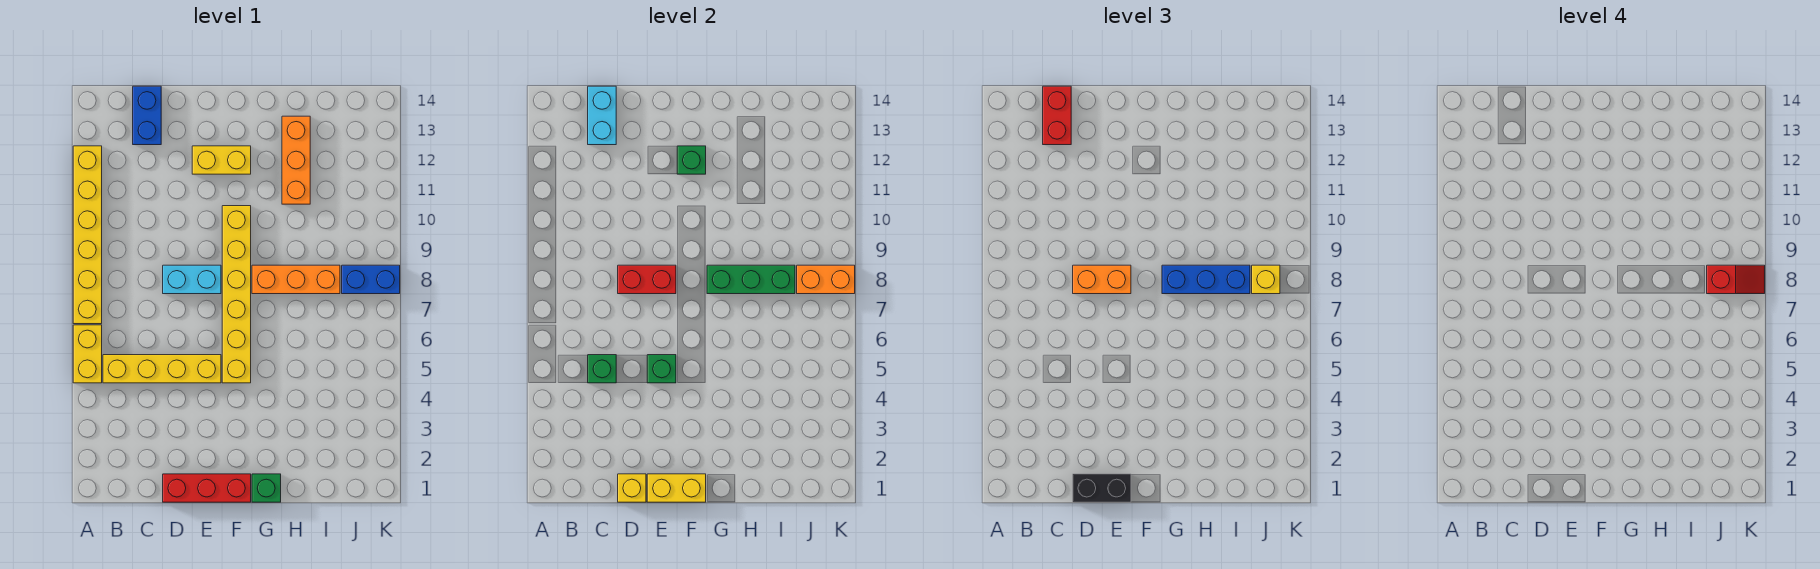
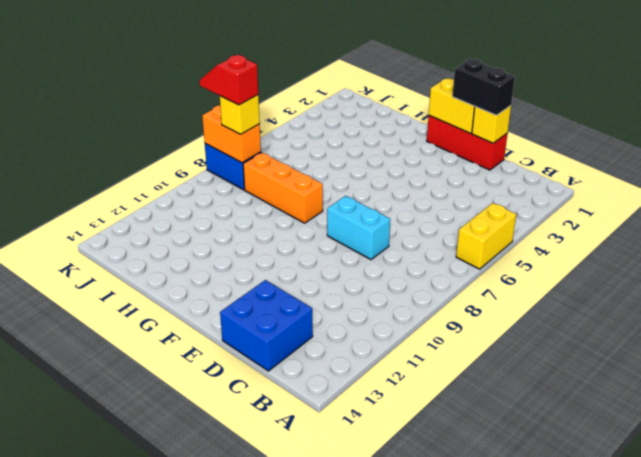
blue brick C13:D14 level 1 -> blue brick C13:C14 level 1
none -> yellow brick A7:A12 level 1
none -> yellow brick B5:E5 level 1
none -> yellow brick E12:F12 level 1

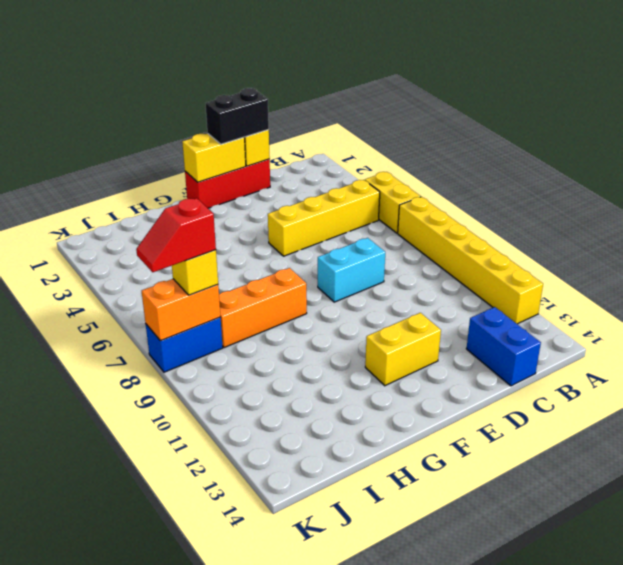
none -> yellow brick F5:F10 level 1
none -> green brick G1 level 1
none -> orange brick H11:H13 level 1

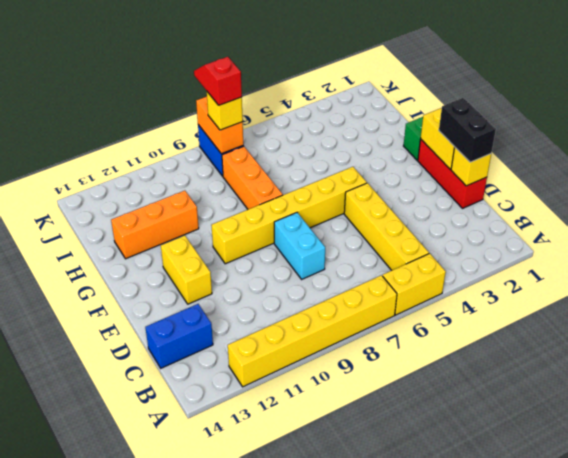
none -> green brick C5 level 2
none -> cyan brick C13:C14 level 2
none -> red brick D8:E8 level 2

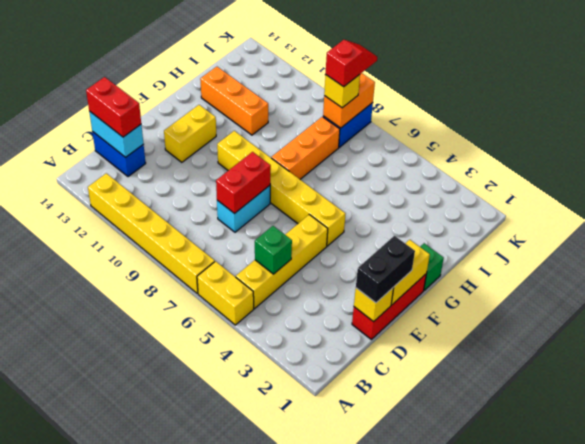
none -> green brick E5 level 2
none -> green brick F12 level 2
none -> green brick G8:I8 level 2

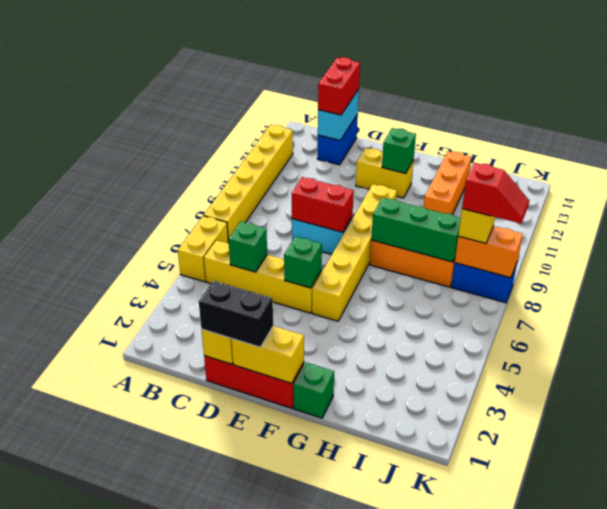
none -> orange brick D8:E8 level 3
none -> blue brick G8:I8 level 3

